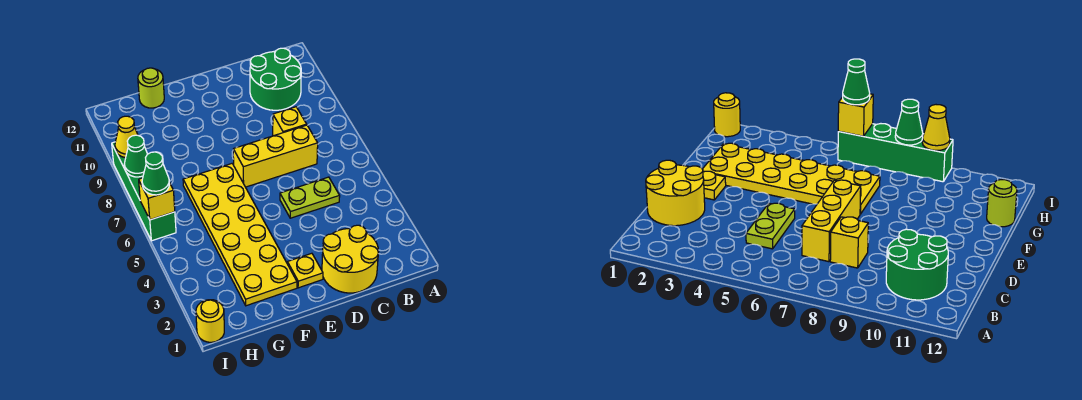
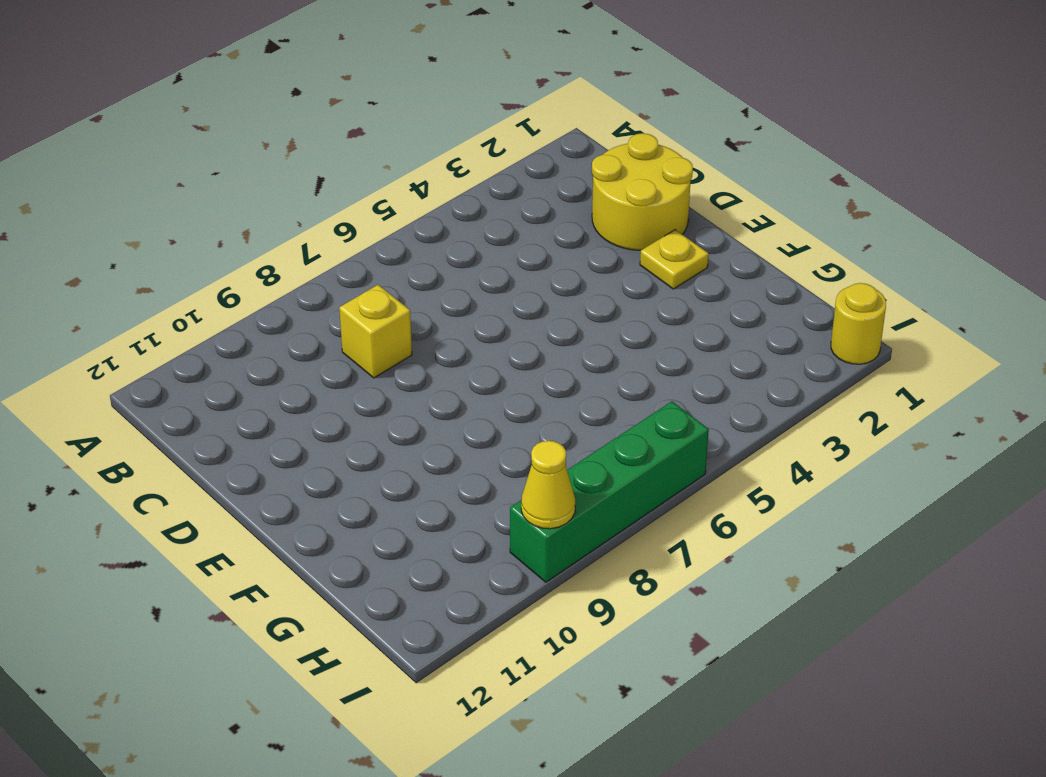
none -> green round brick B10:C11 level 1
none -> lime plate C5:D5 level 1
none -> yellow brick C7:E7 level 1

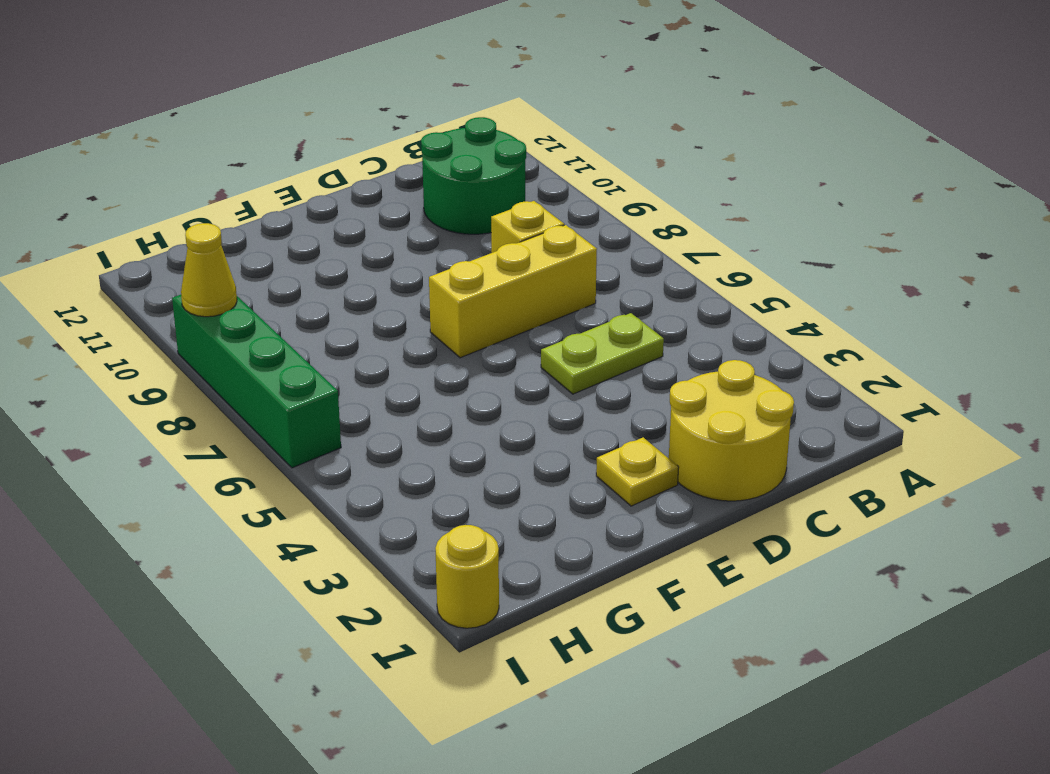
none -> yellow plate F2:G7 level 1
none -> lime round brick G12 level 1
none -> yellow brick I6 level 2

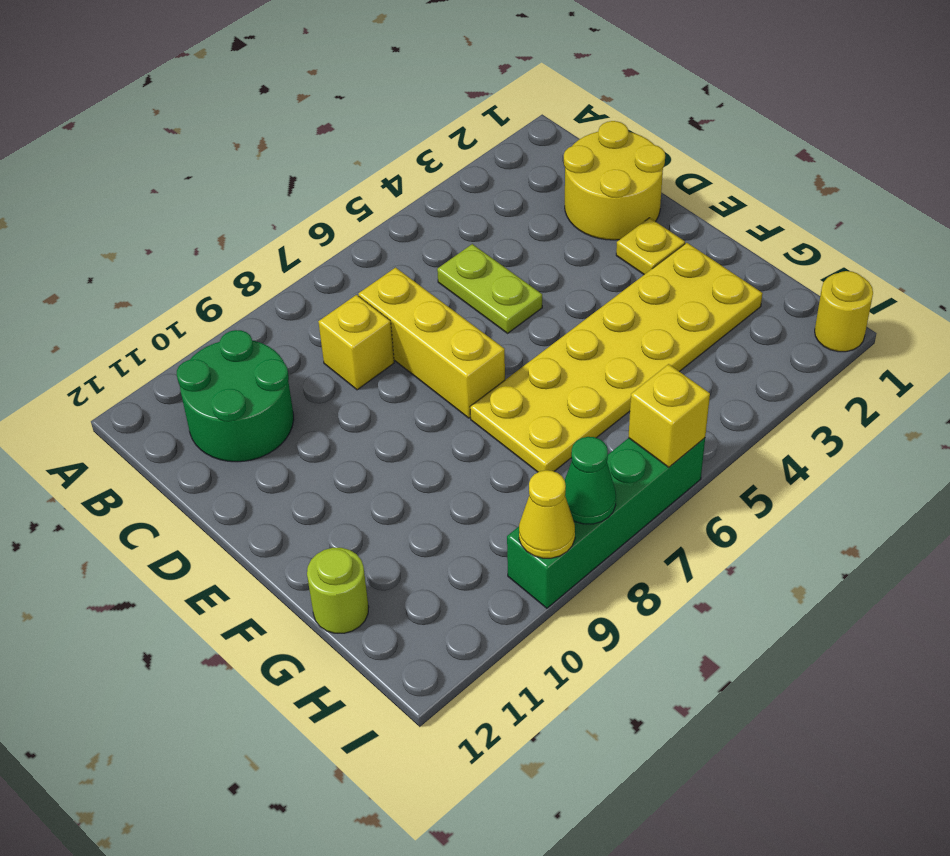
none -> green cone I6 level 3

